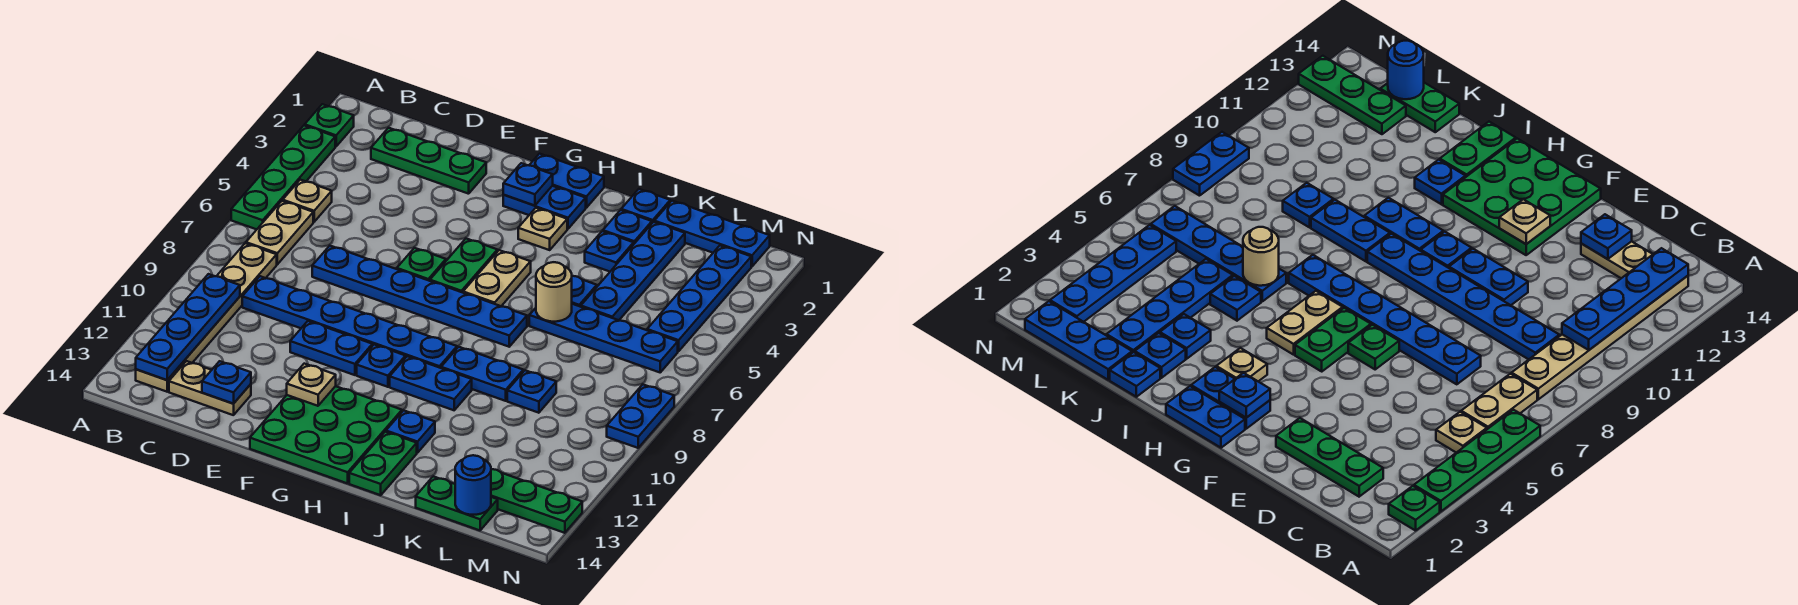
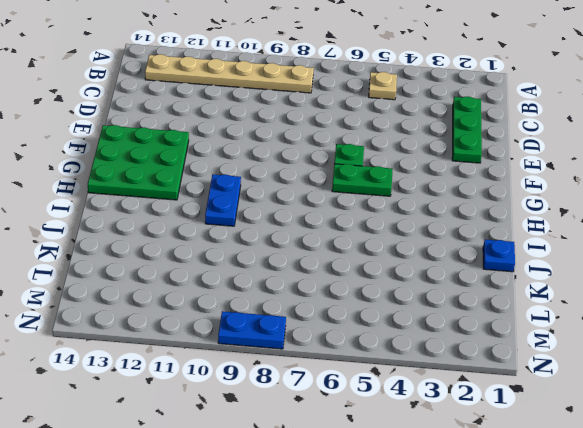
none -> green plate A2 level 1
none -> green plate A3:A6 level 1
none -> tan plate B6:B7 level 1
none -> blue plate C9:H9 level 1

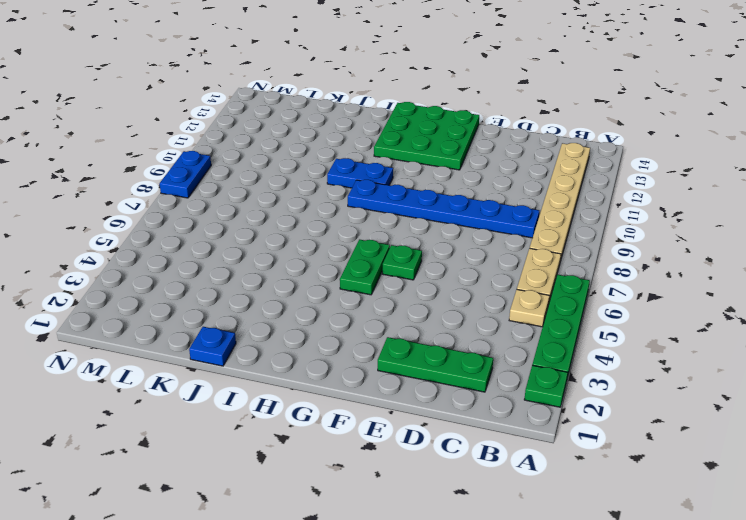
none -> tan plate C13:D13 level 1
none -> blue plate D7:I7 level 1
none -> blue plate E10:F10 level 1
none -> blue plate G1:H1 level 1

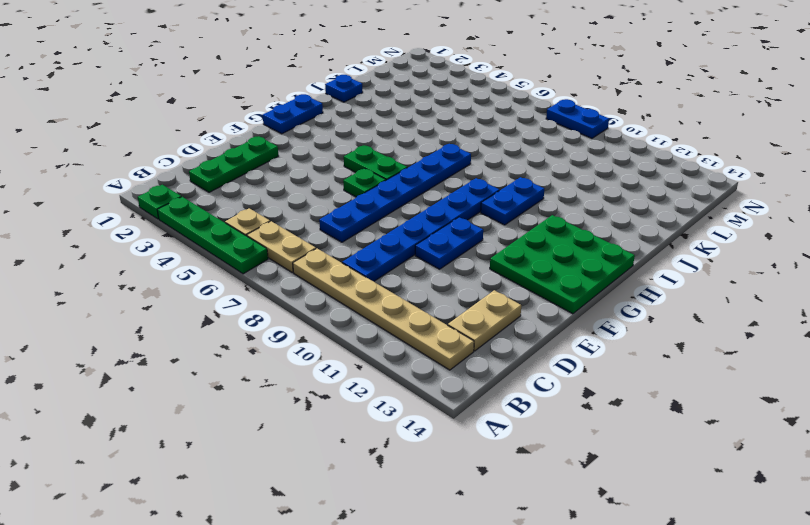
none -> blue plate G2:H2 level 1
none -> blue plate G10 level 1
none -> tan plate H3 level 1
none -> tan plate H5:H6 level 1

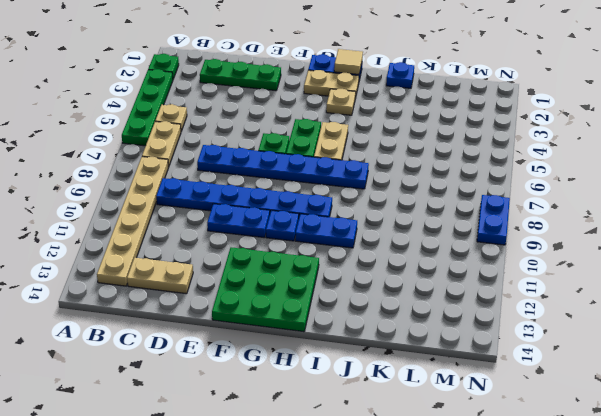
tan plate G2:H2 level 1 -> blue plate G2:H2 level 1
tan tile H1 level 2 -> none
none -> blue plate I9:J9 level 1
none -> blue plate I12 level 1
none -> green plate I13:I14 level 1
none -> blue plate J2 level 1

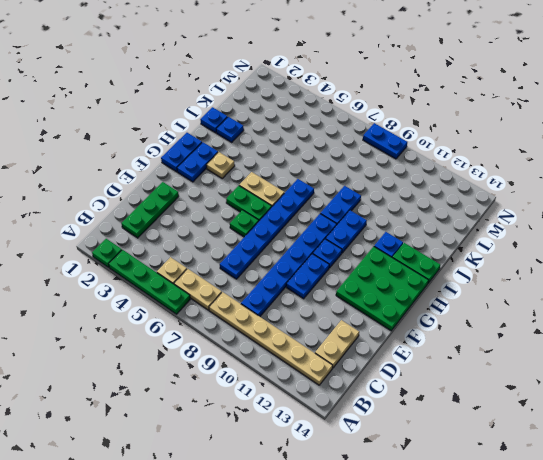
none -> blue plate J3 level 1
none -> blue plate J5 level 1
none -> blue plate J6:M6 level 1
none -> blue plate K1:M1 level 1

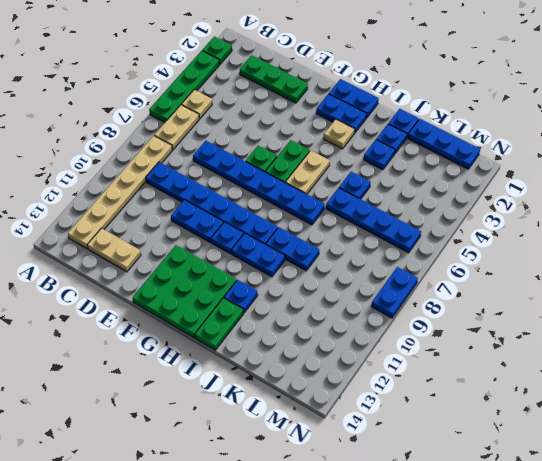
none -> blue plate K2:K5 level 1
none -> blue plate K9 level 1
none -> green plate K14:L14 level 1
none -> green plate L13:N13 level 1

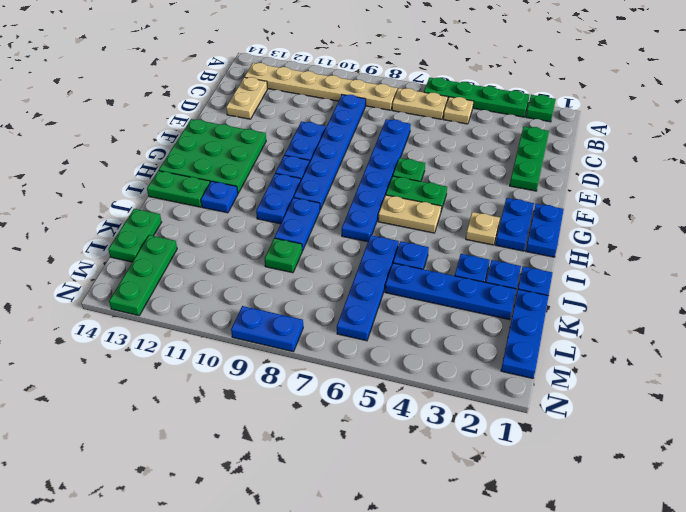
green plate K9 level 1 -> blue plate K9 level 1
none -> blue plate M2:M5 level 1
none -> blue plate B10:B13 level 2
none -> blue plate D13 level 2
none -> tan plate F12 level 2

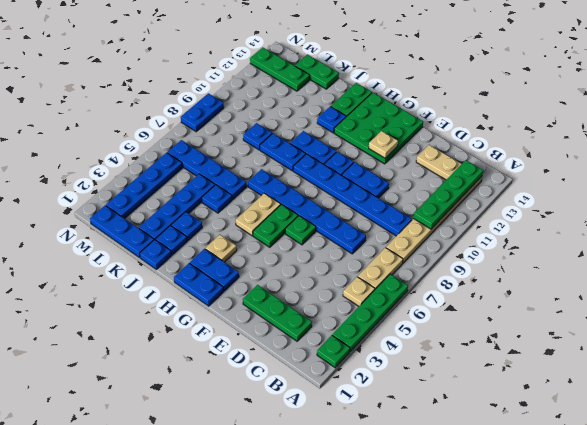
green plate B10:B13 level 2 -> blue plate B10:B13 level 2
none -> blue plate D13 level 2
none -> blue plate G2 level 2
none -> tan round brick J6 level 2
none -> blue round brick L14 level 2

